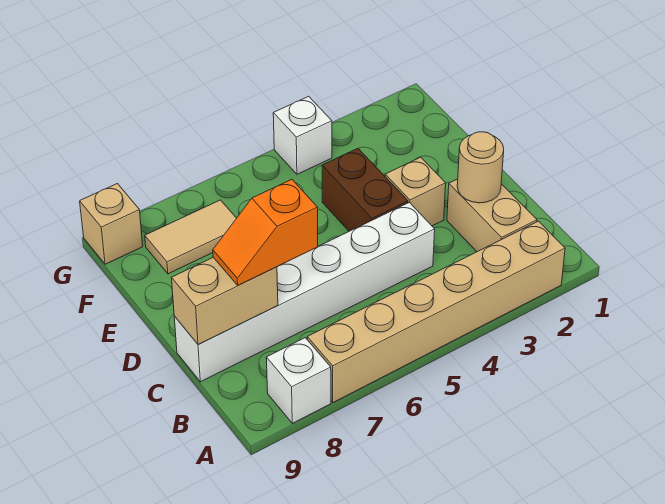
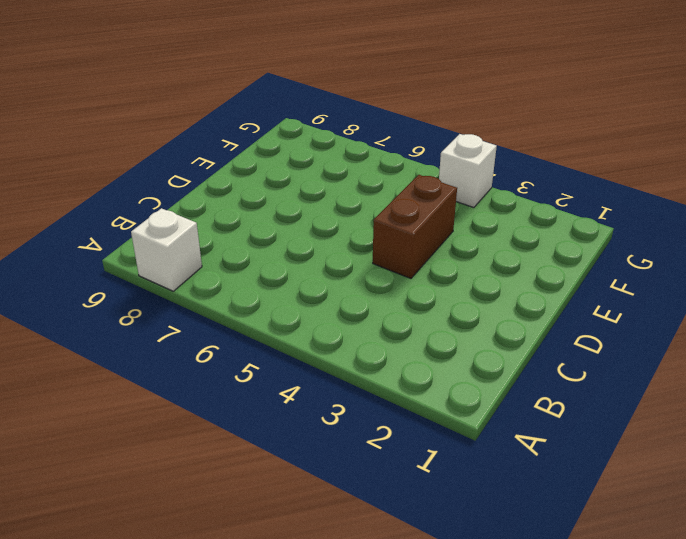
none -> tan brick A2:A7 level 1
none -> tan brick B2:C2 level 1
none -> white brick C4:C9 level 1

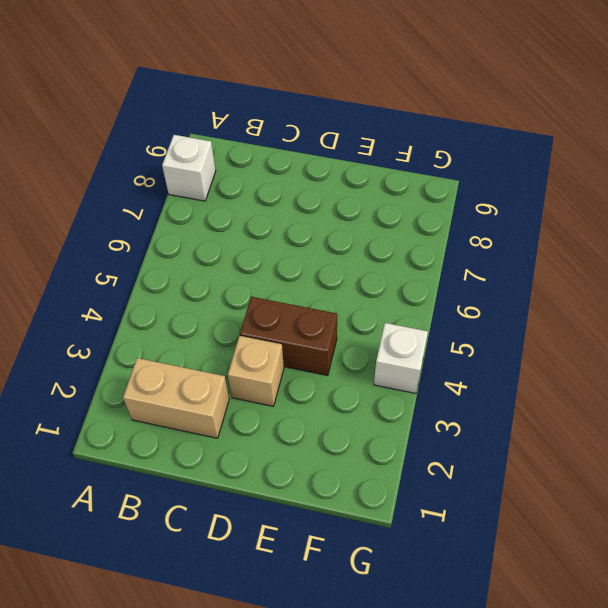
none -> tan brick A2:A7 level 1
none -> white brick C4:C9 level 1
none -> tan tile F7:F8 level 1

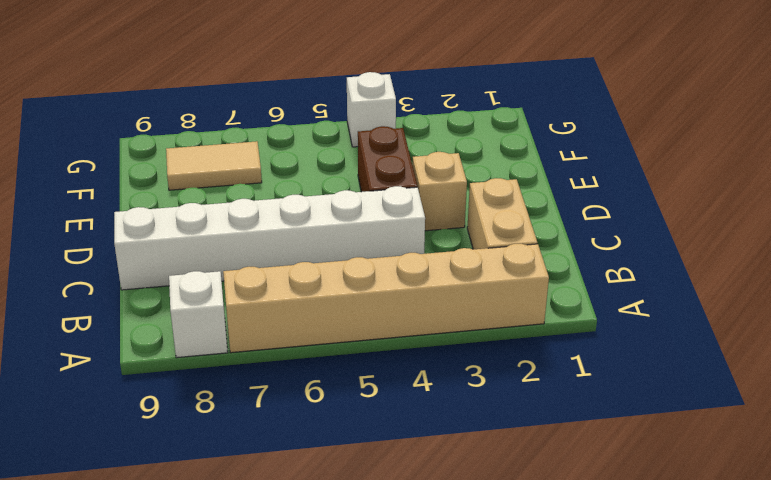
none -> tan brick G9 level 1
none -> tan round brick C2 level 2
none -> tan brick C8:C9 level 2

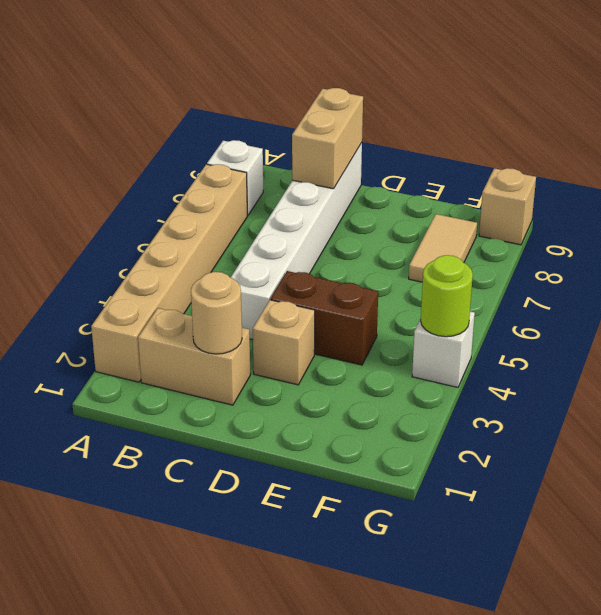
lime round brick G4 level 2 -> none
none -> orange slope C7:C8 level 3 top 7

